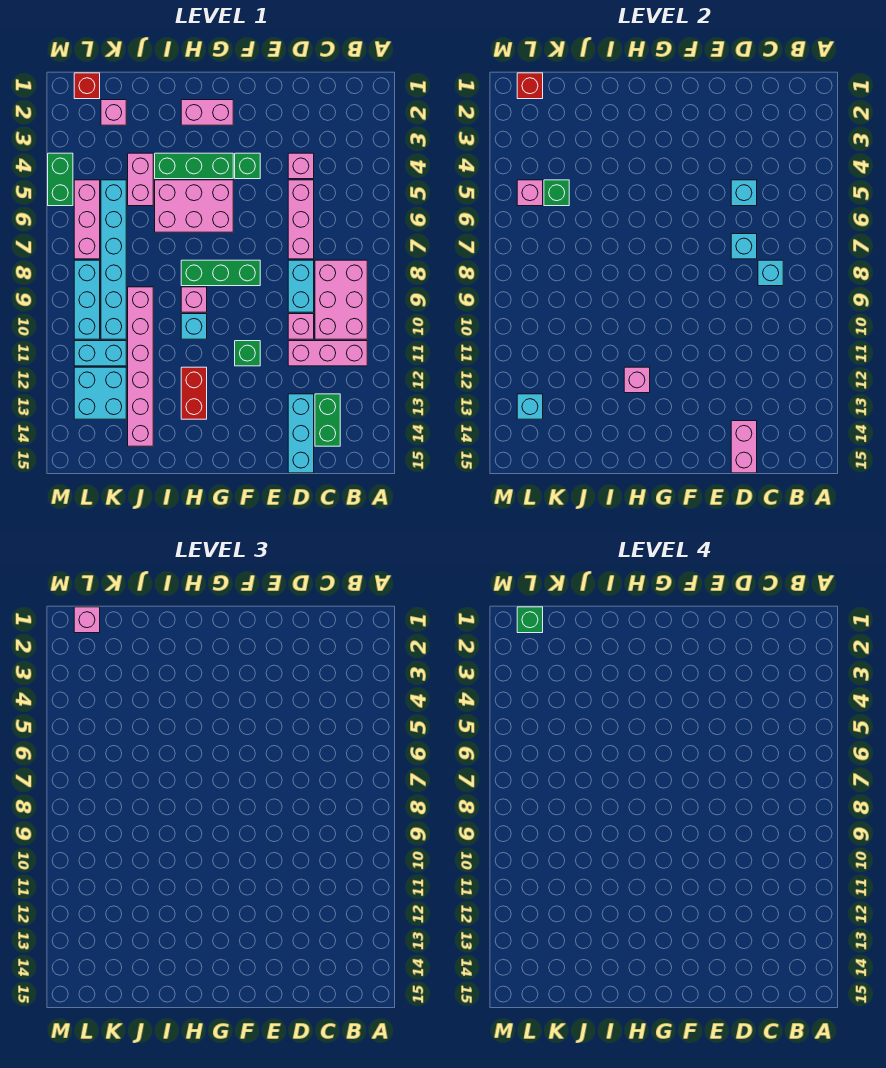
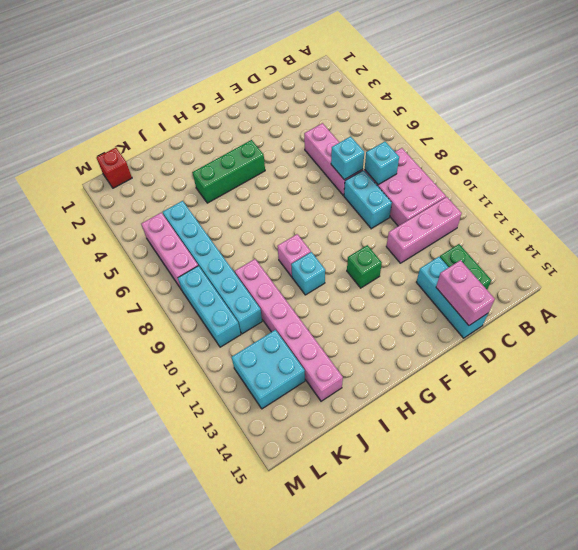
none -> pink brick D4 level 1
none -> pink brick D10 level 1
none -> green brick F4 level 1
none -> green brick F8:H8 level 1

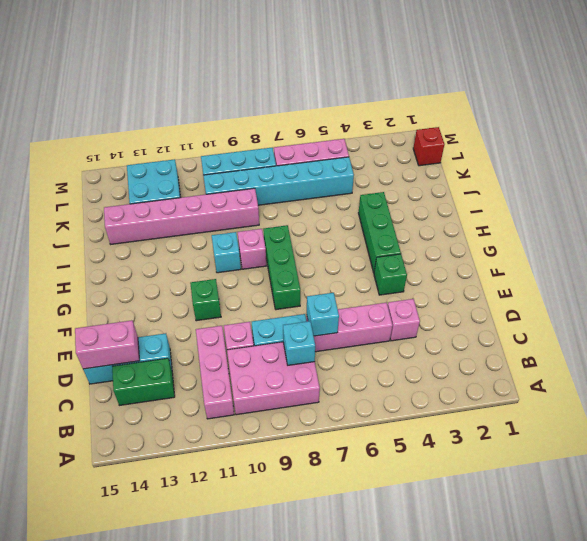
none -> pink brick G2:H2 level 1
none -> pink brick G5:I6 level 1
none -> red brick H12:H13 level 1
none -> pink brick J4:J5 level 1

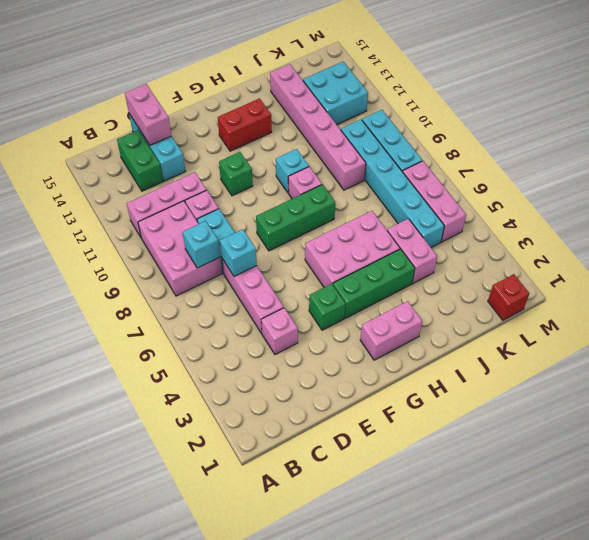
red brick G13:H13 level 1 -> red brick H12:H13 level 1
none -> pink brick K2 level 1
none -> cyan brick K11:L11 level 1
none -> green brick M4:M5 level 1
none -> cyan brick D5 level 2

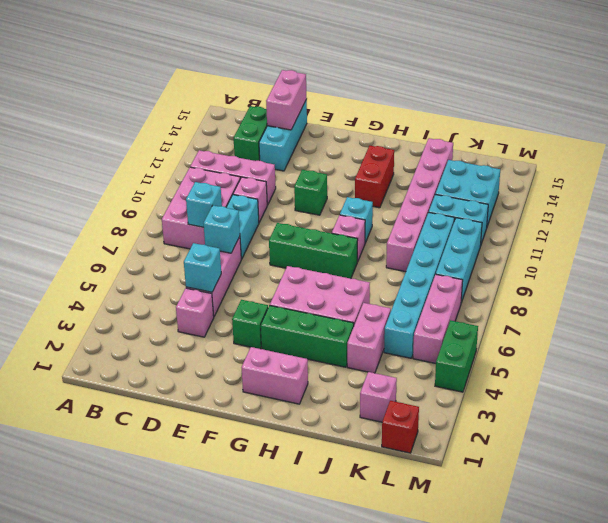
none -> pink brick H12 level 2
none -> green brick K5 level 2
none -> red brick L1 level 2
none -> pink brick L5 level 2

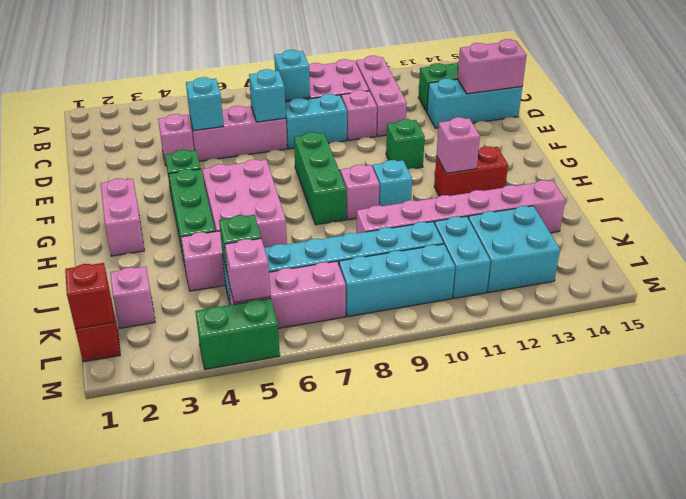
none -> cyan brick L13 level 2
none -> pink brick L1 level 3
none -> green brick L1 level 4

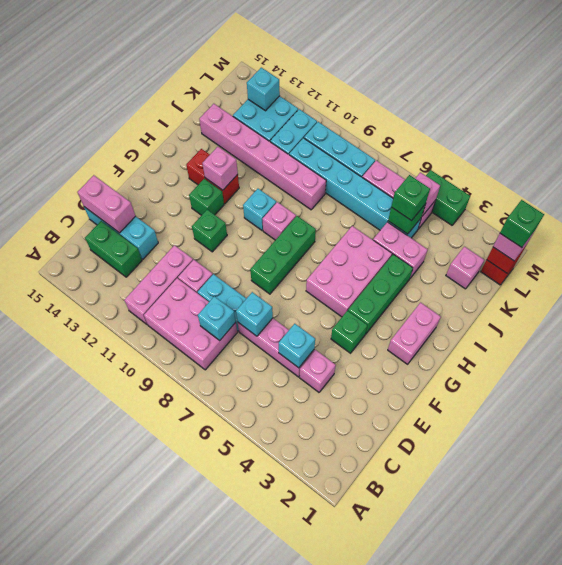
green brick G12 level 1 -> none
green brick K5 level 3 -> none

